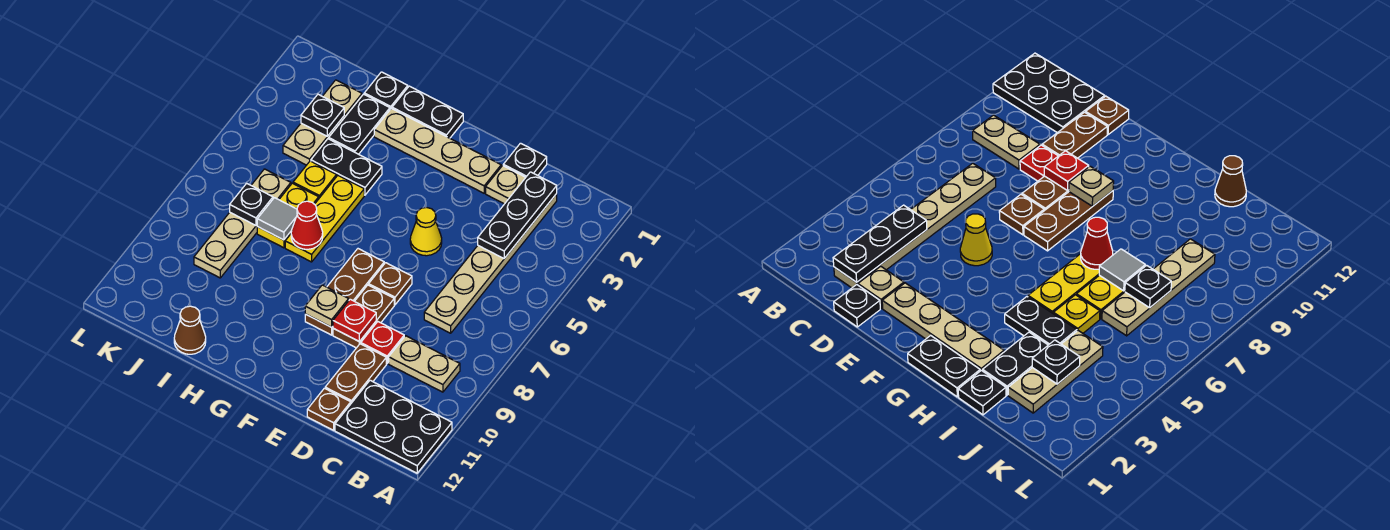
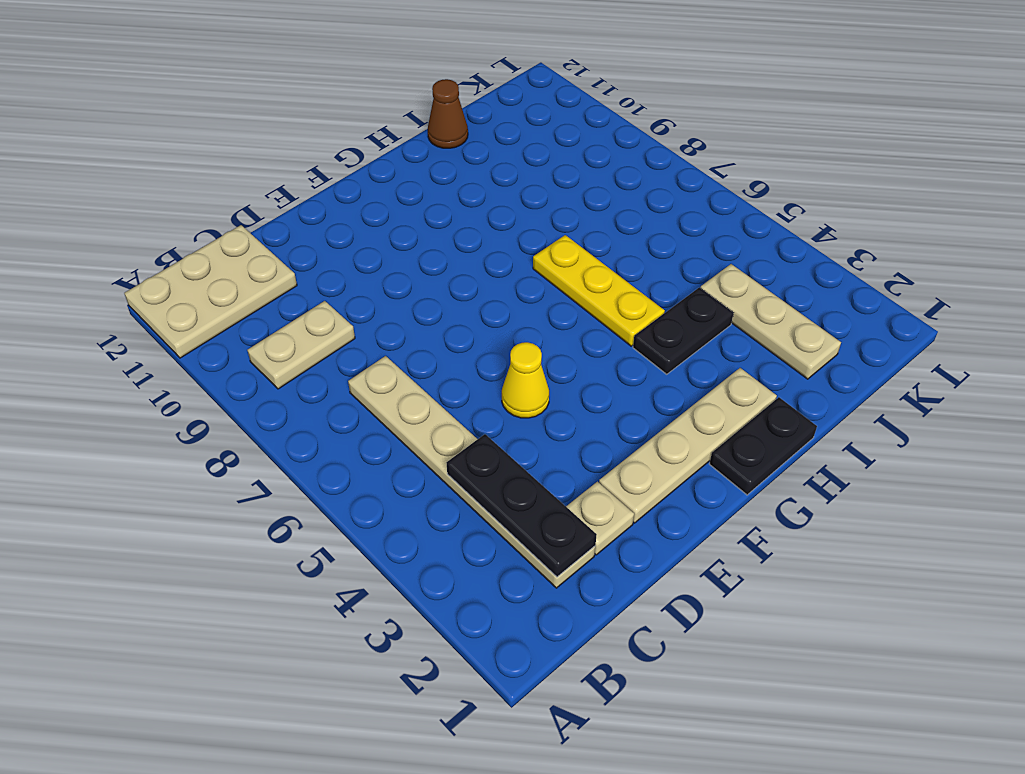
tan plate A11:C12 level 1 -> black plate A11:C12 level 1
none -> black plate D1 level 1
none -> red plate D9 level 1
none -> brown plate D10:D11 level 1
none -> brown plate D12 level 1

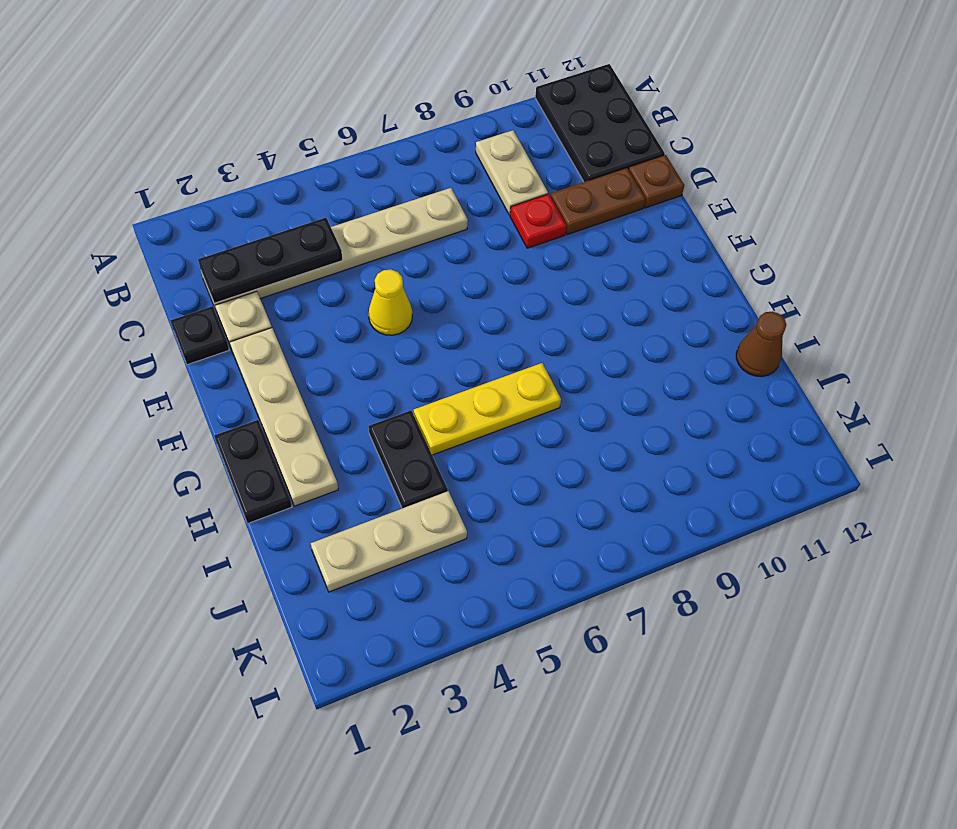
none -> brown plate E7 level 1
none -> brown plate E8:E9 level 1
none -> brown plate F7:F9 level 1
none -> black plate I1 level 1

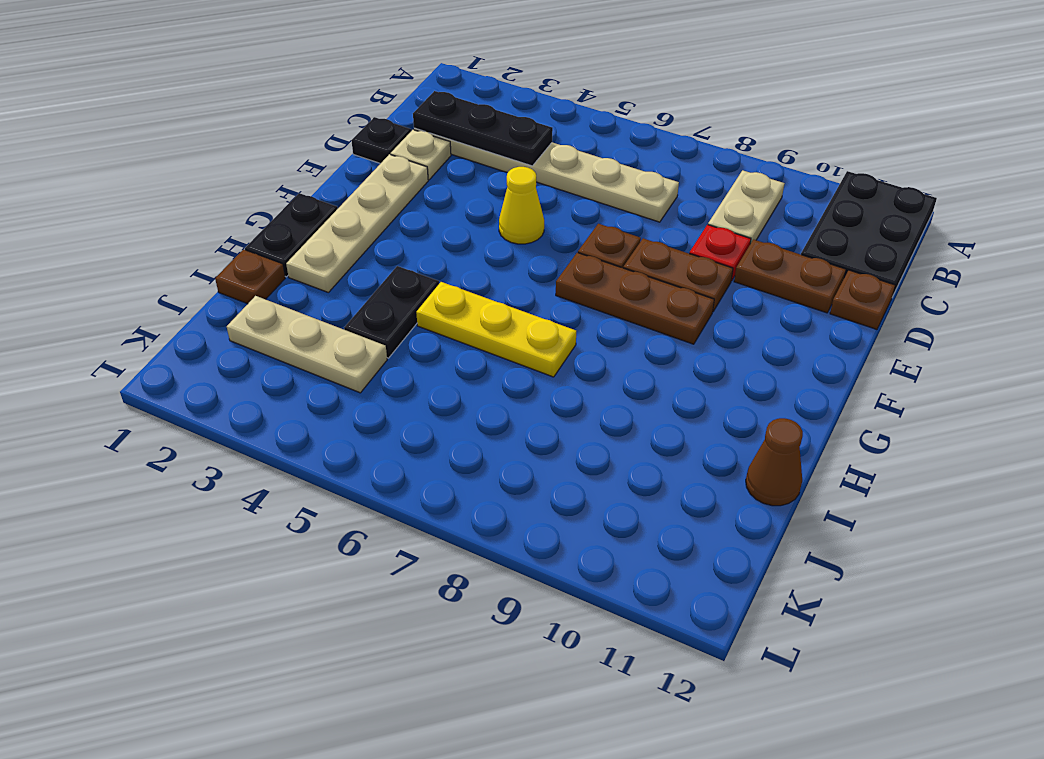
brown plate I1 level 1 -> black plate I1 level 1
none -> black plate I2:I3 level 1
none -> yellow plate I5 level 1
none -> yellow plate I6:I7 level 1
none -> tan plate J6:J9 level 1

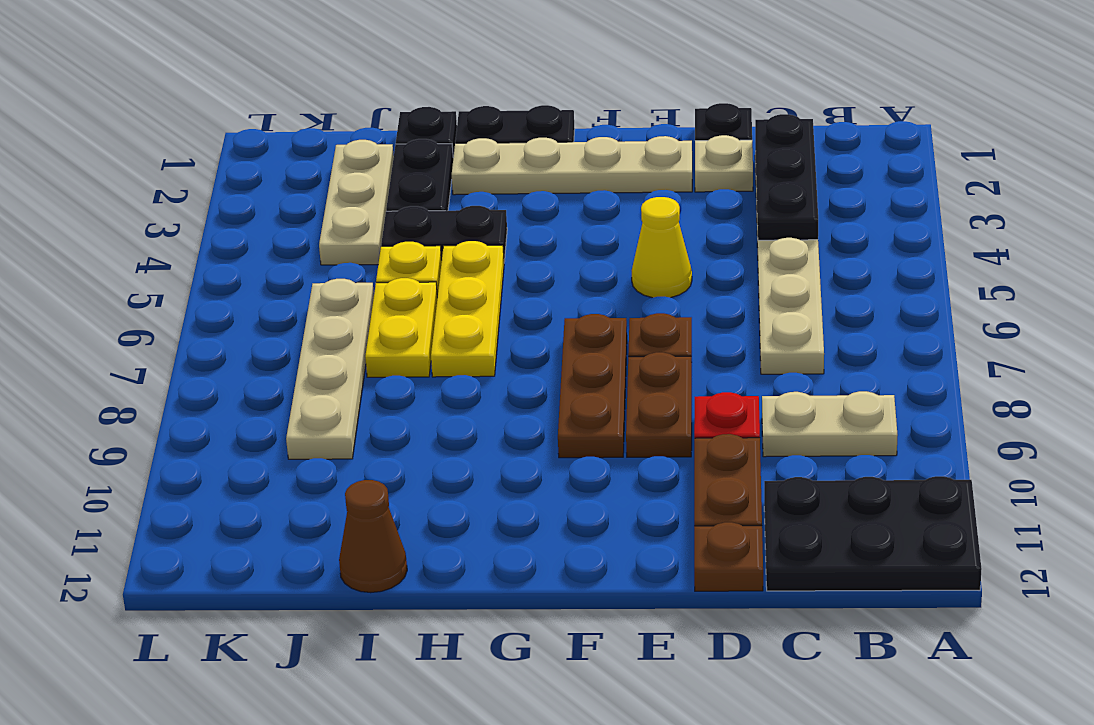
none -> red plate E9 level 2
none -> tan plate F9 level 2
none -> red cone H7 level 2
none -> grey tile I7 level 2

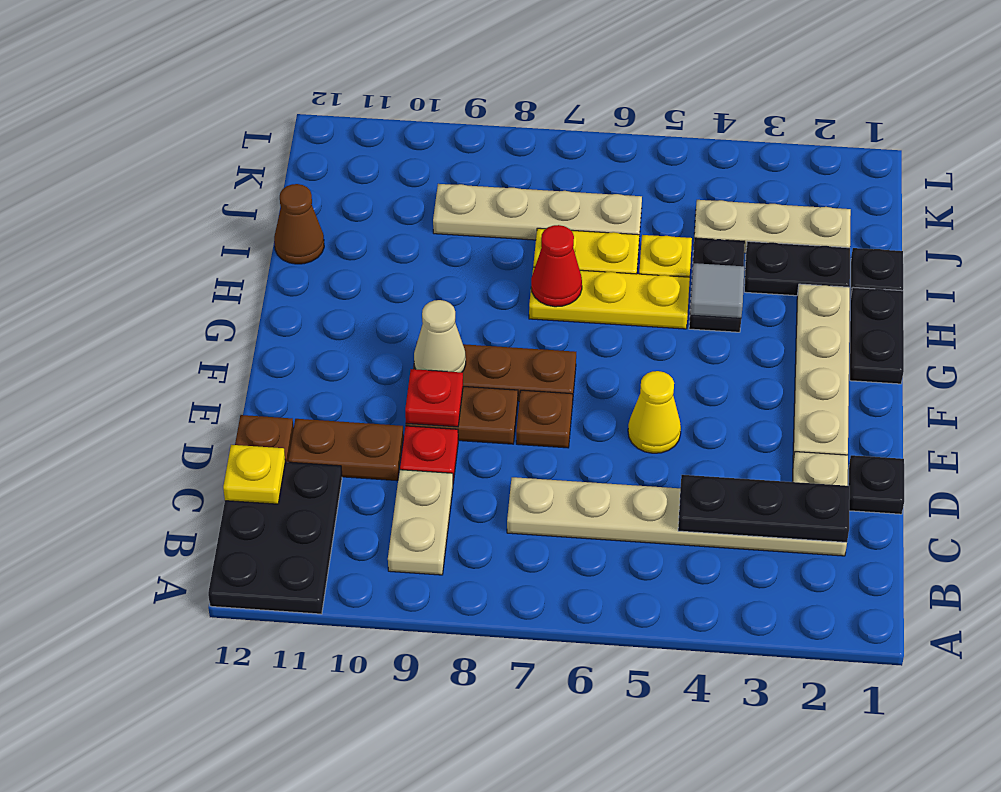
yellow plate C12 level 2 -> none
tan cone F9 level 2 -> tan plate F9 level 2
grey tile H4 level 2 -> grey tile I7 level 2
none -> black plate J3 level 2
none -> black plate J7 level 2

